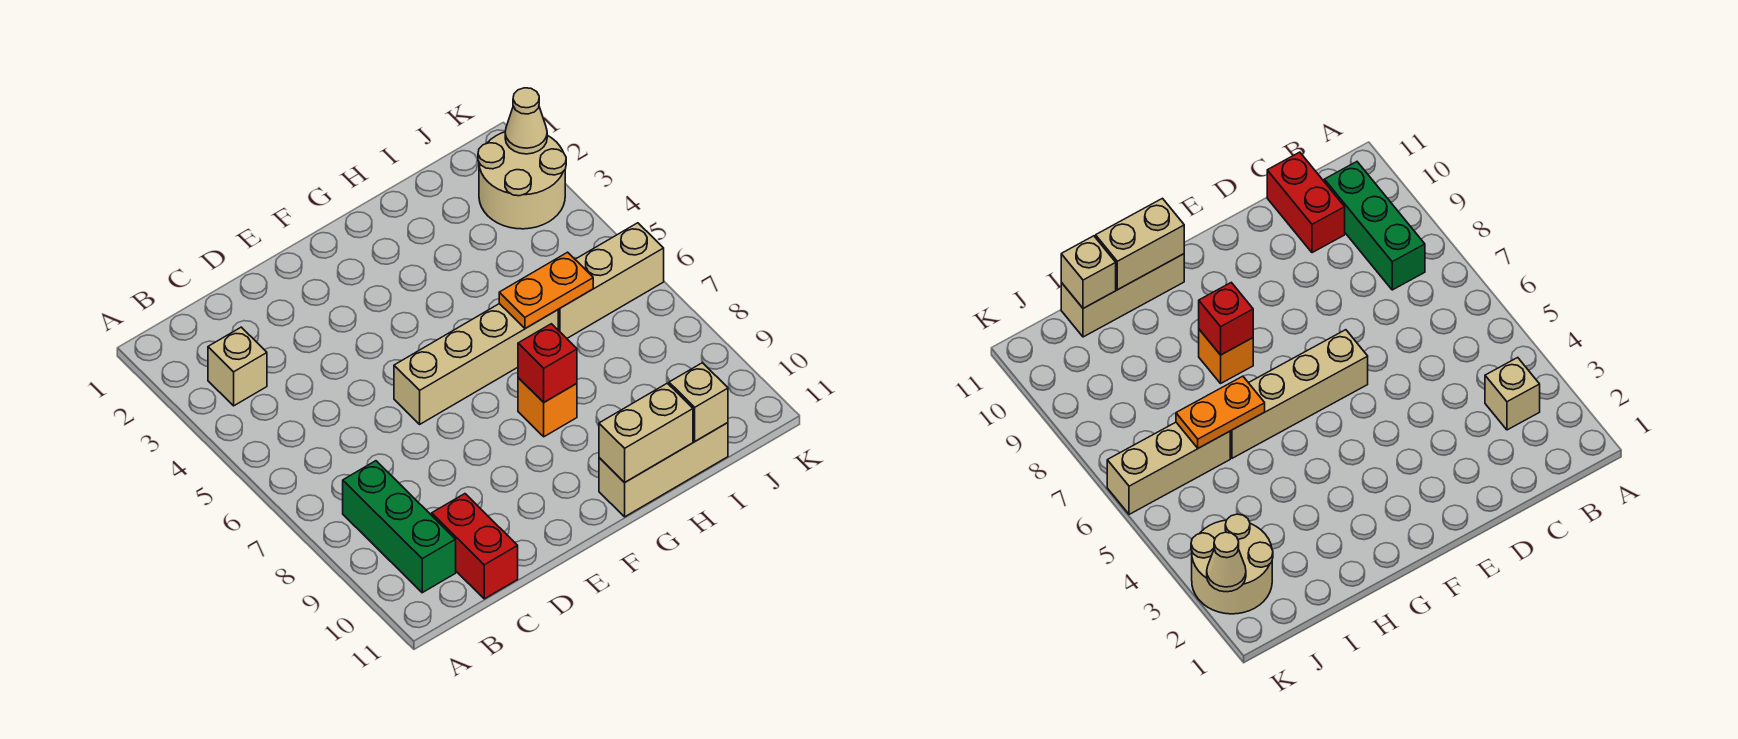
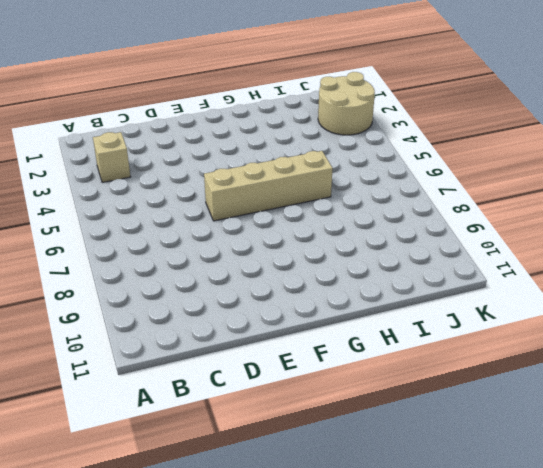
none -> green brick B8:B10 level 1
none -> red brick C10:C11 level 1
none -> orange brick G8 level 1

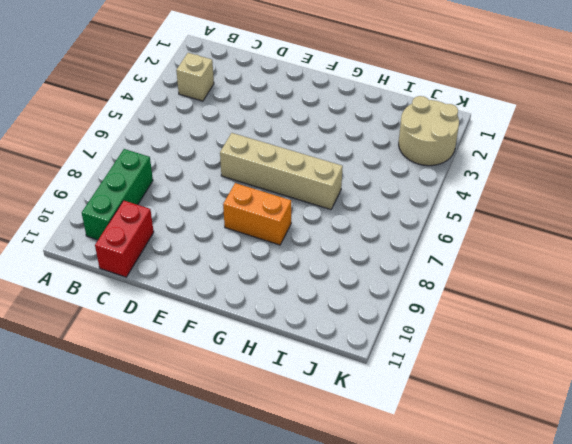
orange brick F8:G8 level 1 -> orange brick G8 level 1
none -> tan brick G11:I11 level 1
none -> tan brick I6:K6 level 1
none -> red brick G8 level 2

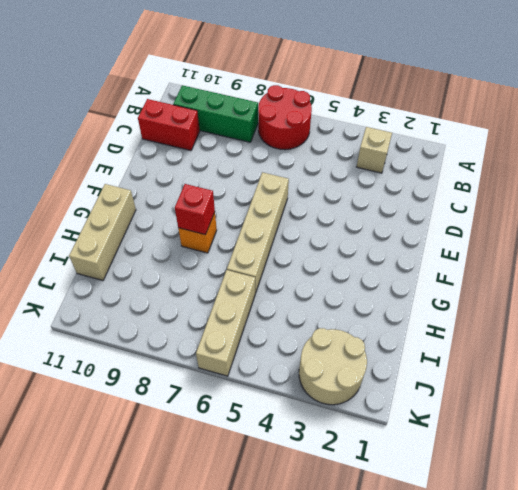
red round brick A6:B7 level 1 -> none
none -> tan brick G11:H11 level 2
none -> orange plate H6:I6 level 2
none -> tan brick I11 level 2

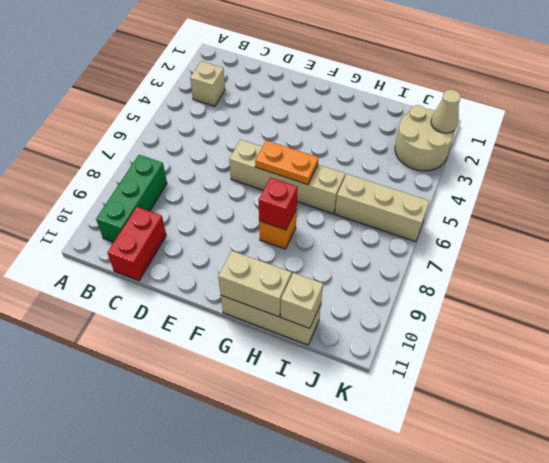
orange plate F6:G6 level 2 -> orange plate H6:I6 level 2

